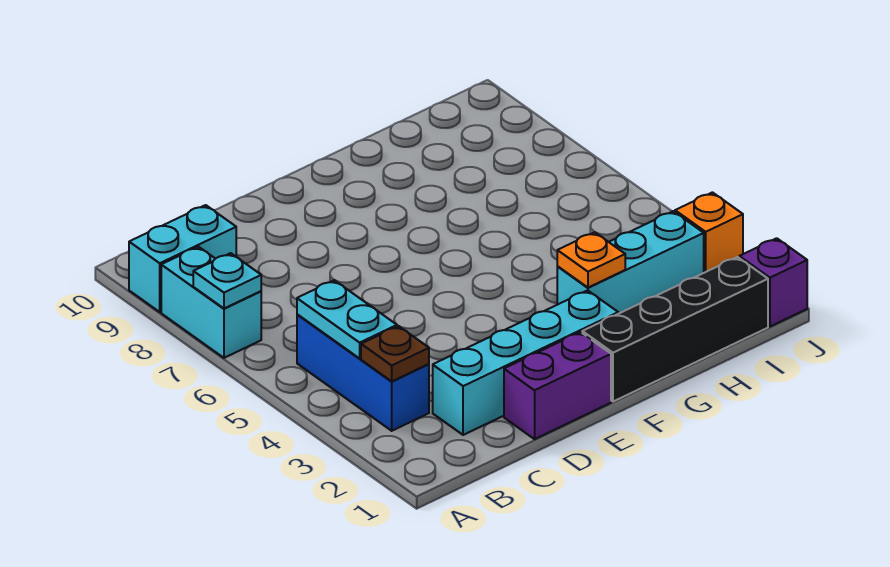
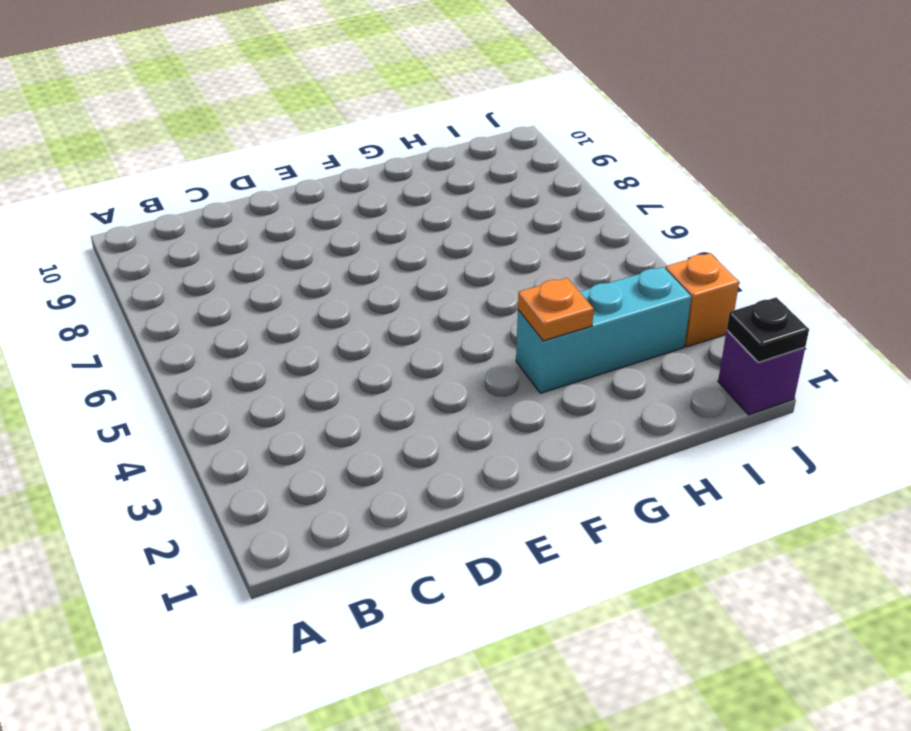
black plate J1 level 2 -> none
none -> cyan brick A7:A8 level 1
none -> cyan brick A9:B9 level 1
none -> blue brick B3:B5 level 1

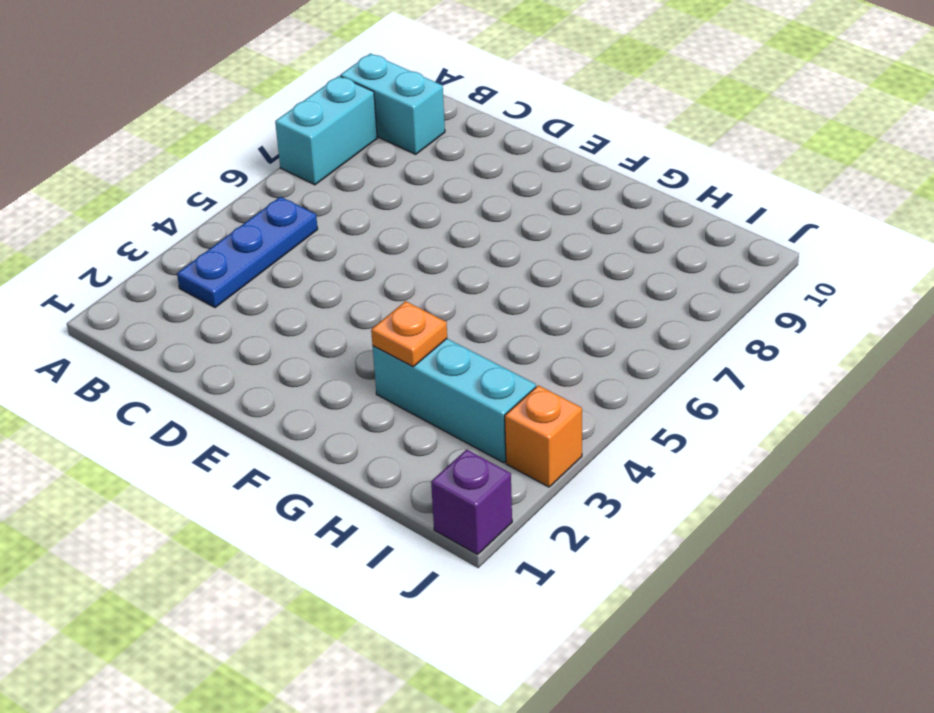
blue plate B3:B5 level 1 -> blue brick B3:B5 level 1
none -> cyan brick C2:F2 level 1
none -> purple brick D1:E1 level 1
none -> black brick F1:I1 level 1

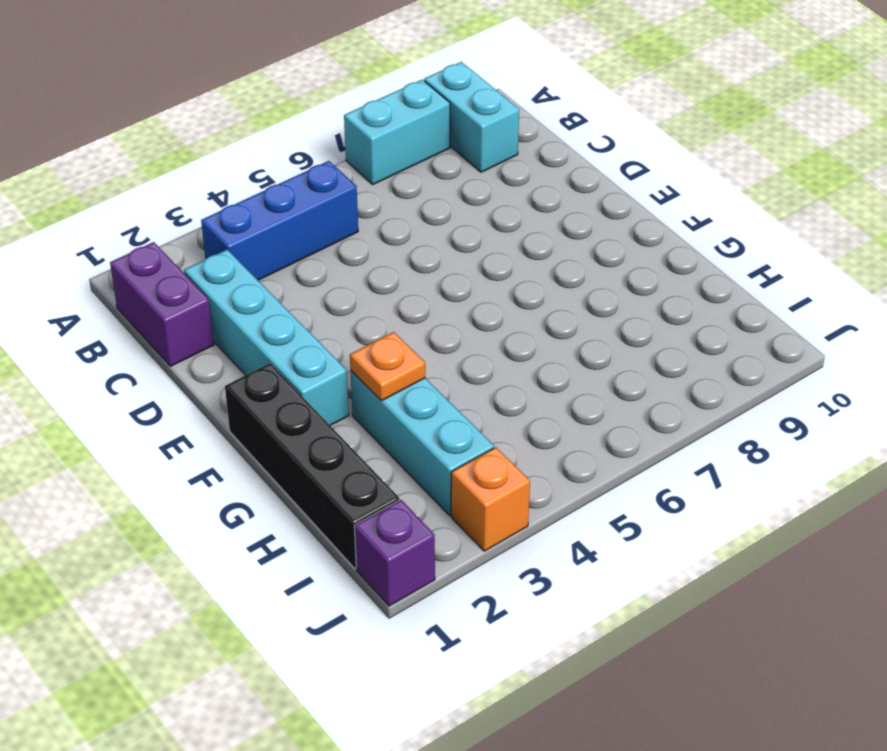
purple brick B1:C1 level 1 -> purple brick D1:E1 level 1
none -> cyan plate A7 level 2
none -> brown plate B3 level 2
none -> cyan plate B4:B5 level 2

